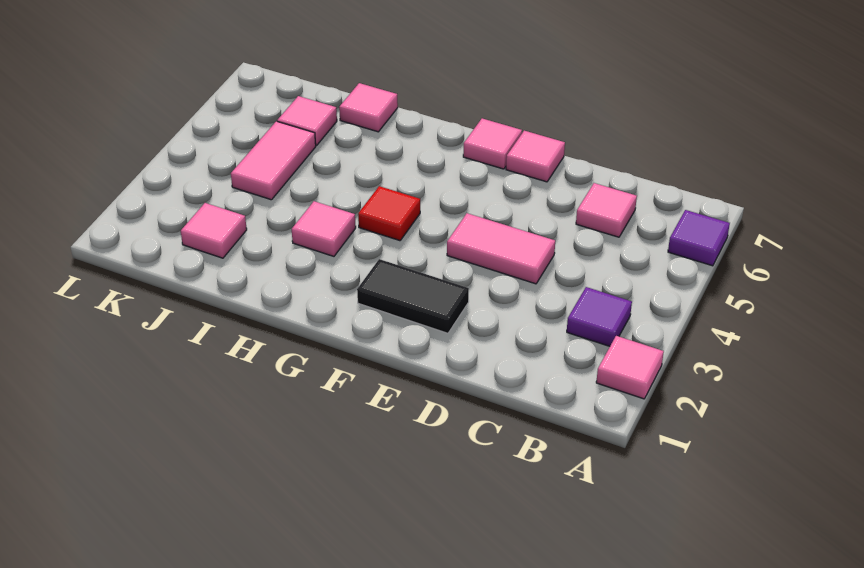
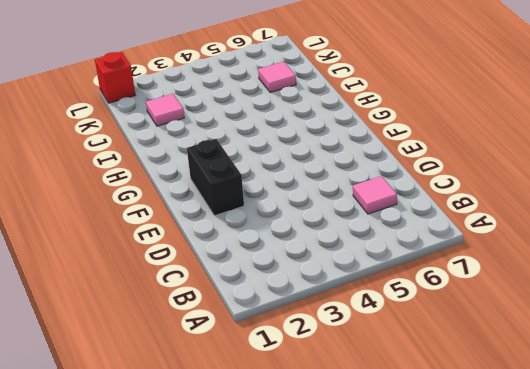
black brick E2:F2 level 1 -> black tile E2:F2 level 1
red brick L1 level 1 -> none
none -> pink tile A2 level 1
none -> purple tile A6 level 1
none -> purple tile B3 level 1

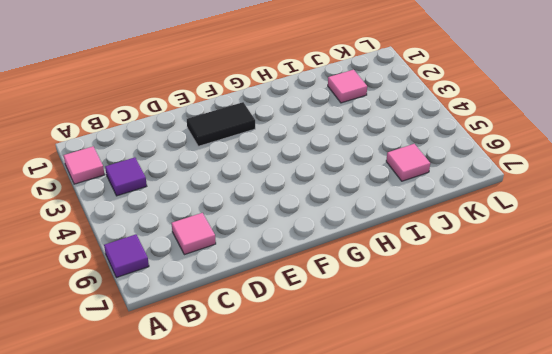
none -> pink tile D4:E4 level 1
none -> pink tile E7 level 1
none -> pink tile F7 level 1

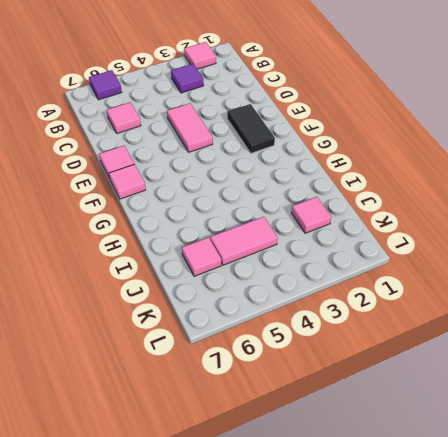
none -> red tile G4 level 1
none -> pink tile H3 level 1
none -> pink tile I7 level 1

